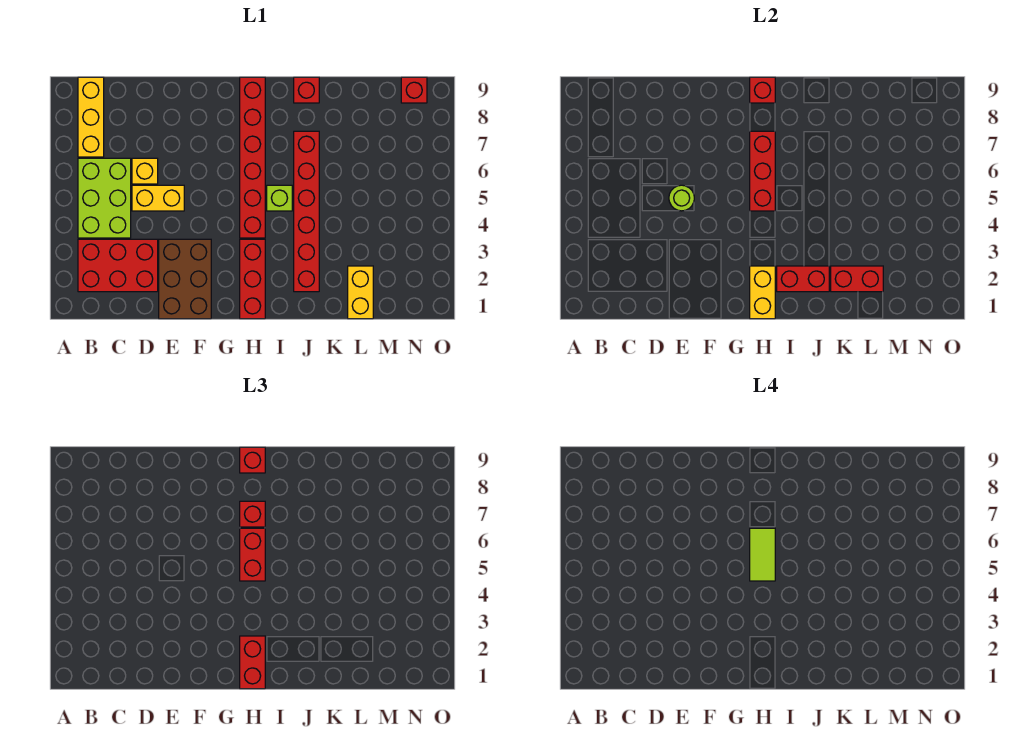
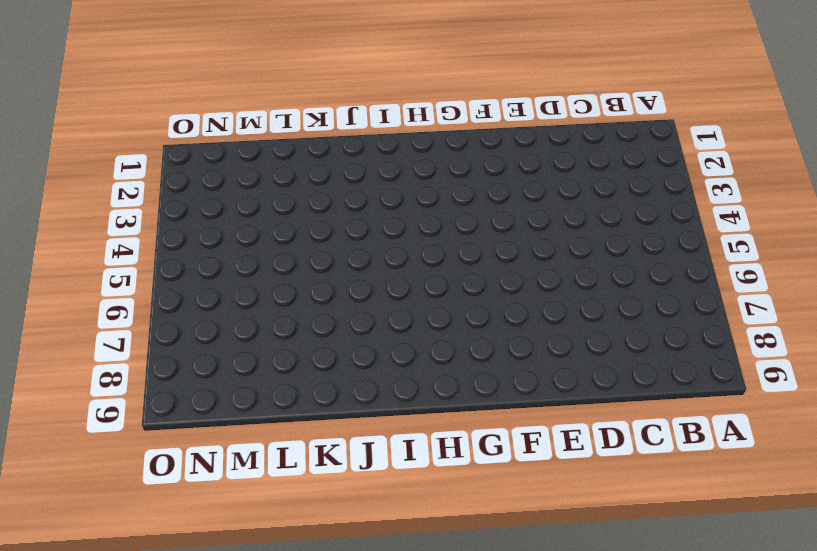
none -> red brick B2:D3 level 1
none -> lime brick B4:C6 level 1
none -> yellow brick B7:B9 level 1

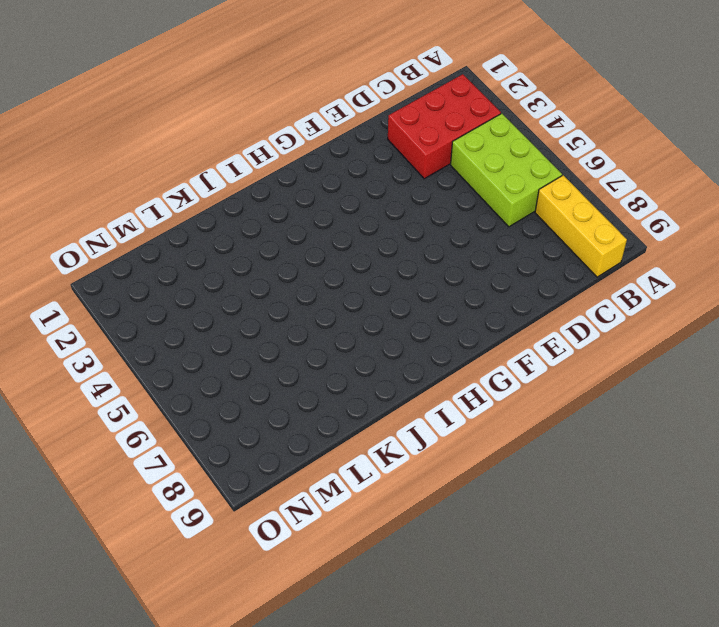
none -> yellow brick D5:E5 level 1
none -> yellow brick D6 level 1
none -> brown brick E1:F3 level 1

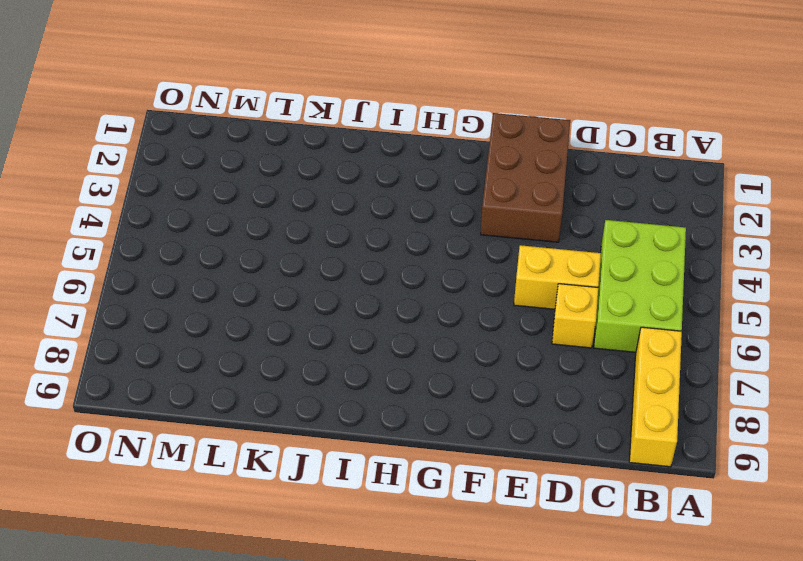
none -> red brick B2:D3 level 1
none -> red brick H1:H3 level 1
none -> red brick H4:H9 level 1

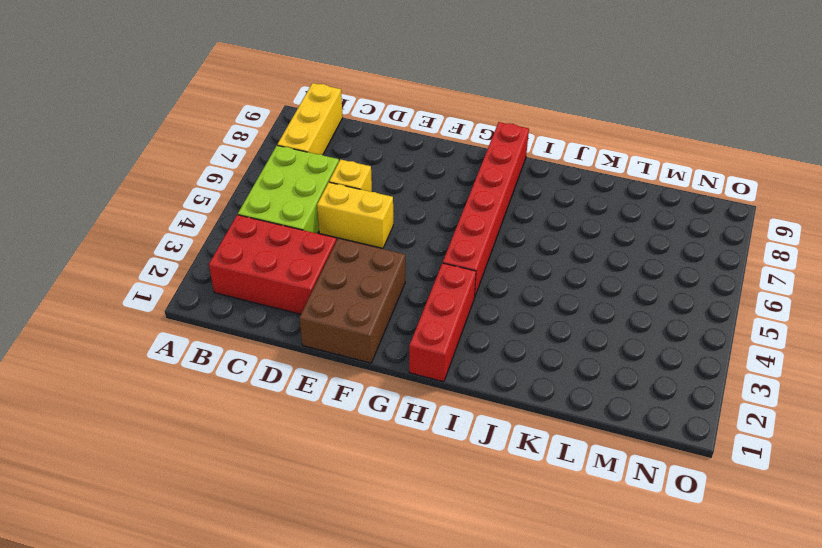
none -> lime brick I5 level 1
none -> red brick J2:J7 level 1
none -> red brick J9 level 1

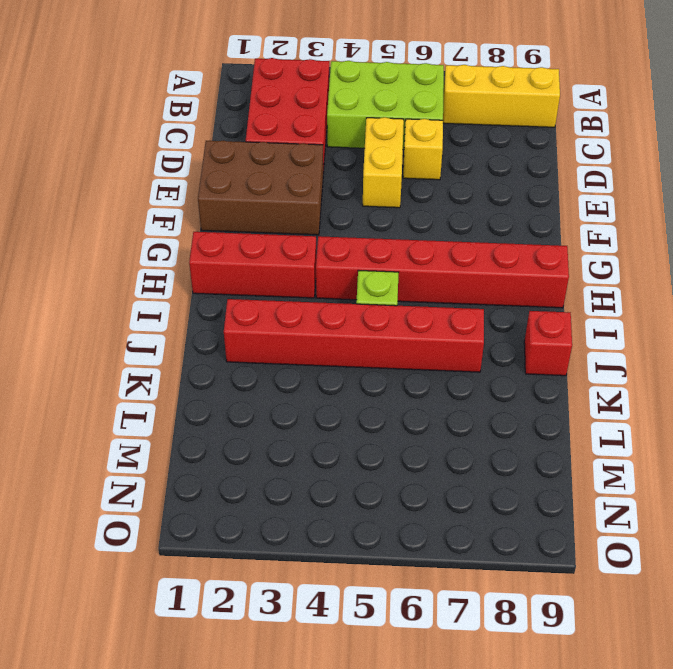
none -> yellow brick L1:L2 level 1
none -> red brick N9 level 1
none -> lime round brick E5 level 2

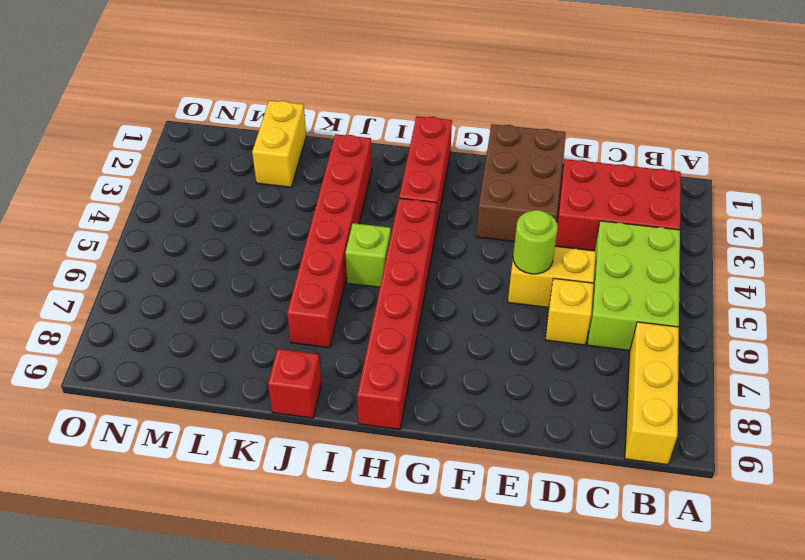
none -> red brick N9 level 1
none -> yellow brick H1:H2 level 2
none -> red brick H5:H7 level 2

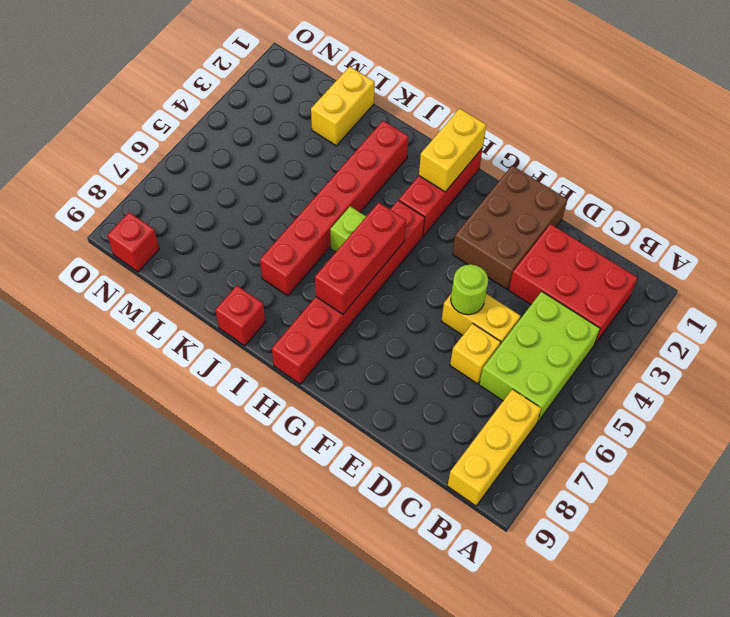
none -> red brick H9 level 2
none -> red brick I2:J2 level 2
none -> red brick K2:L2 level 2

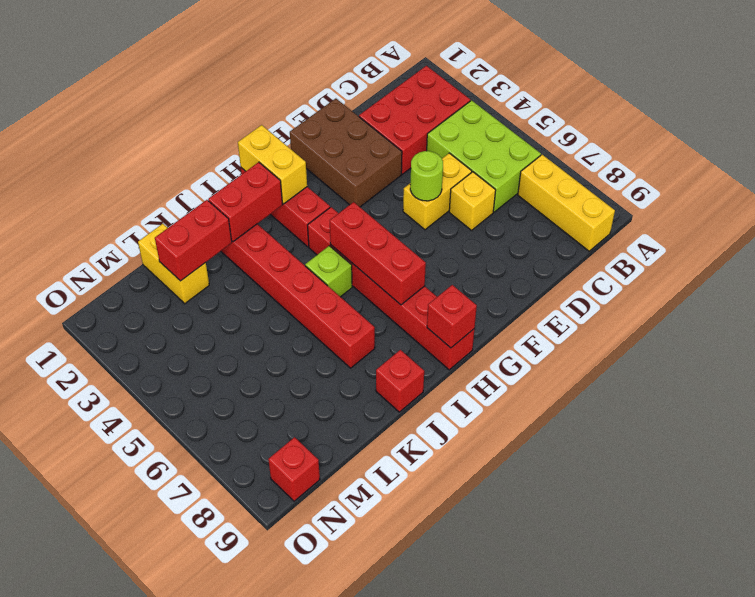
none -> red brick H1:H2 level 3
none -> red brick H5:H6 level 3
none -> red brick H7 level 3

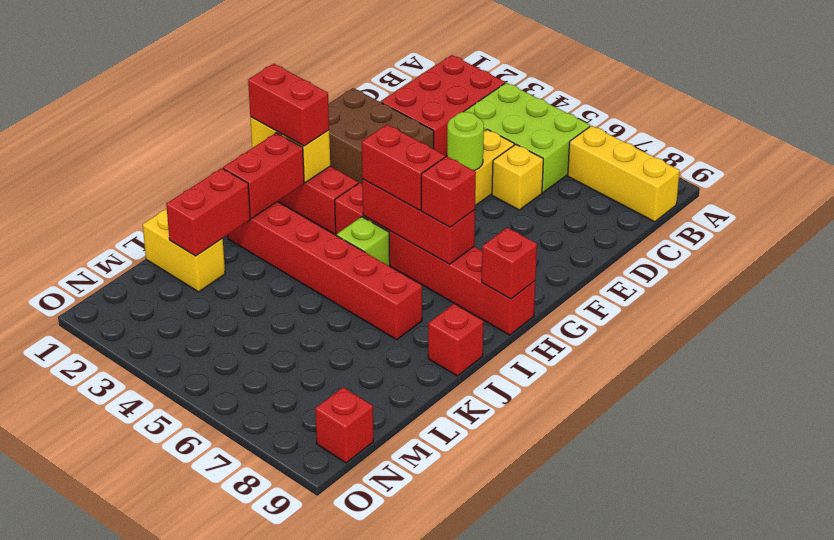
none -> red brick H9 level 3
none -> lime tile H5:H6 level 4

